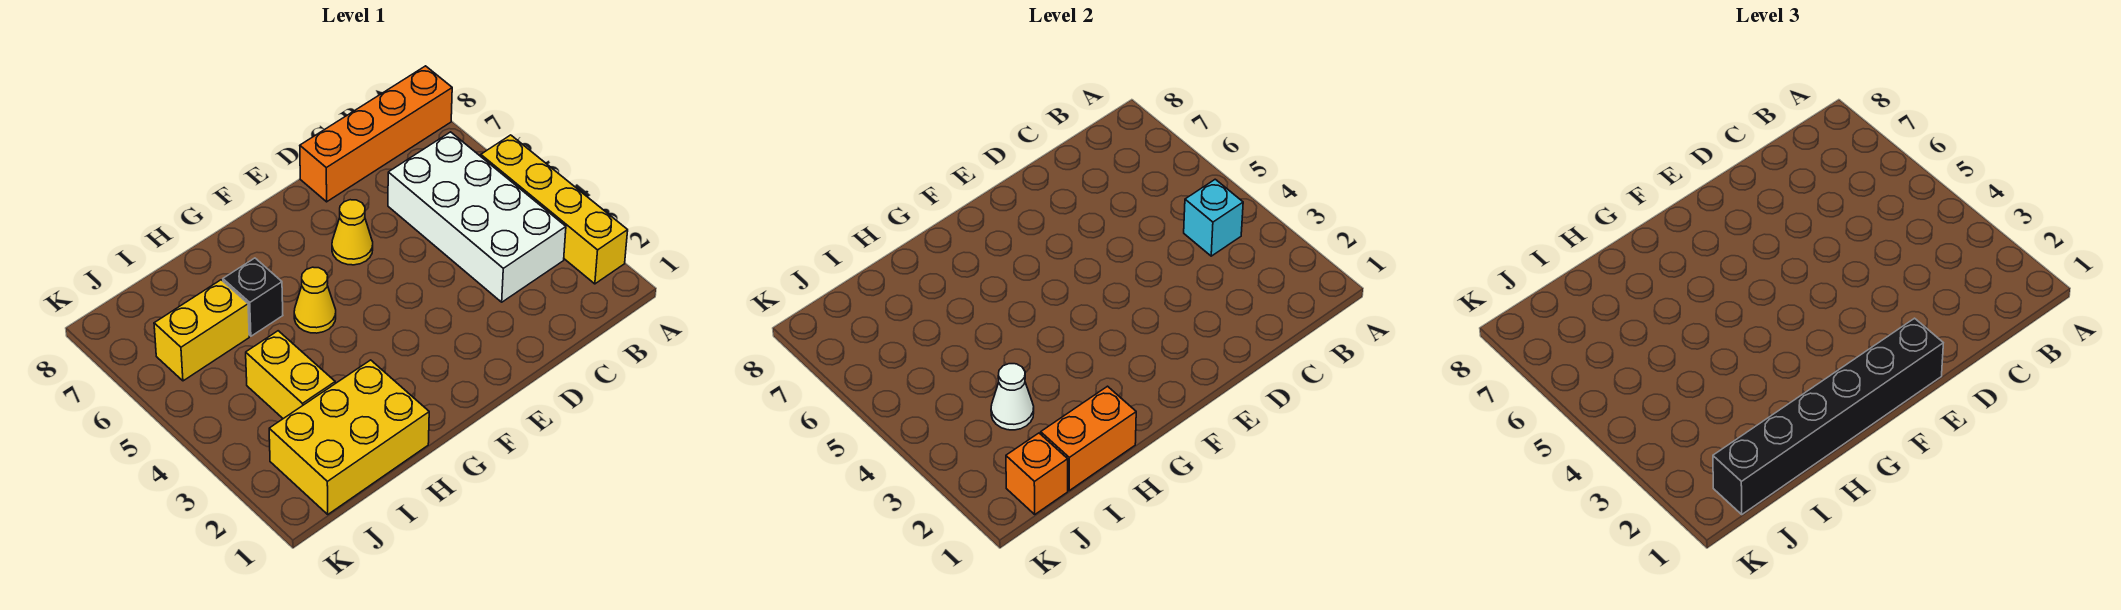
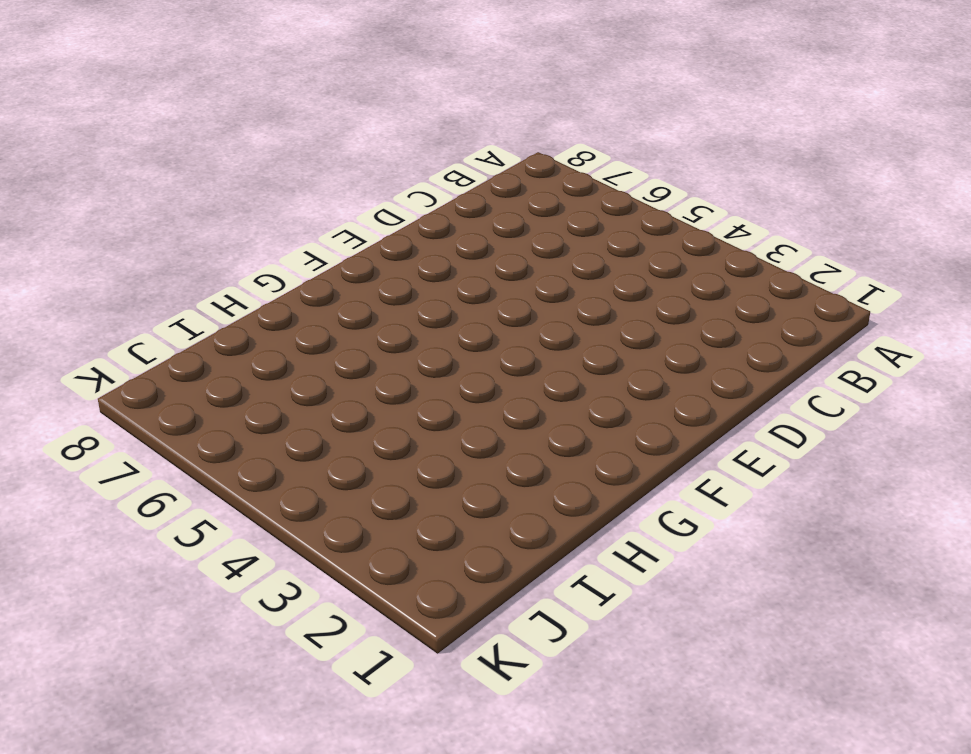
none -> yellow brick A2:A5 level 1
none -> orange brick A8:D8 level 1
none -> white brick B3:C6 level 1

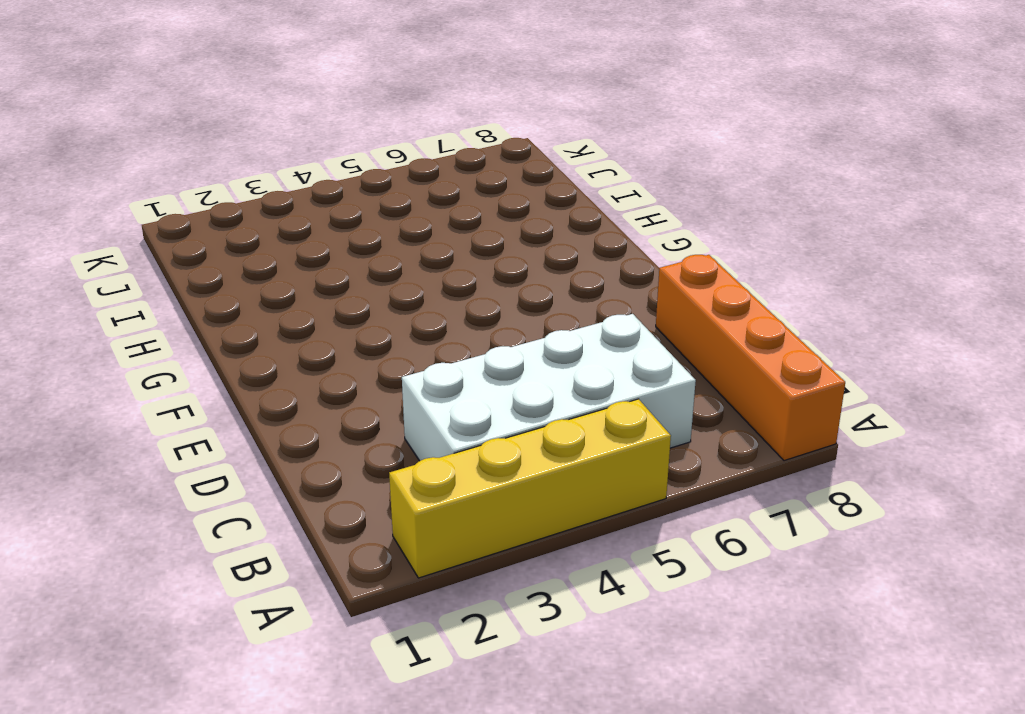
none -> yellow cone E6 level 1
none -> yellow cone G5 level 1
none -> yellow brick H1:J2 level 1

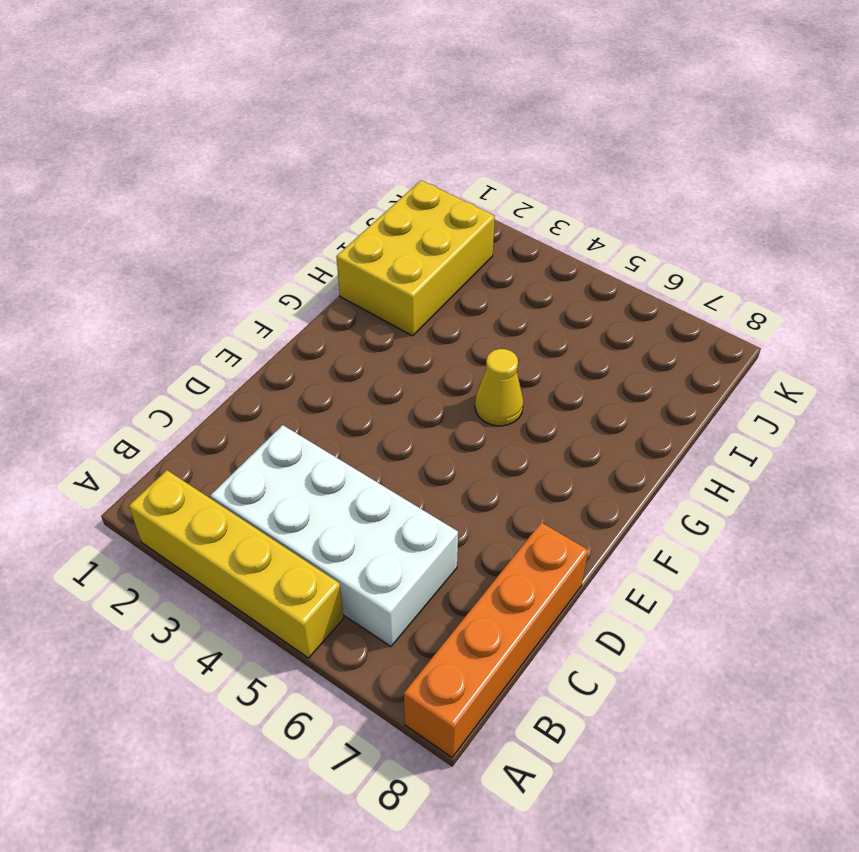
none -> yellow cone E6 level 1
none -> black brick H6 level 1
none -> yellow brick I3:I4 level 1

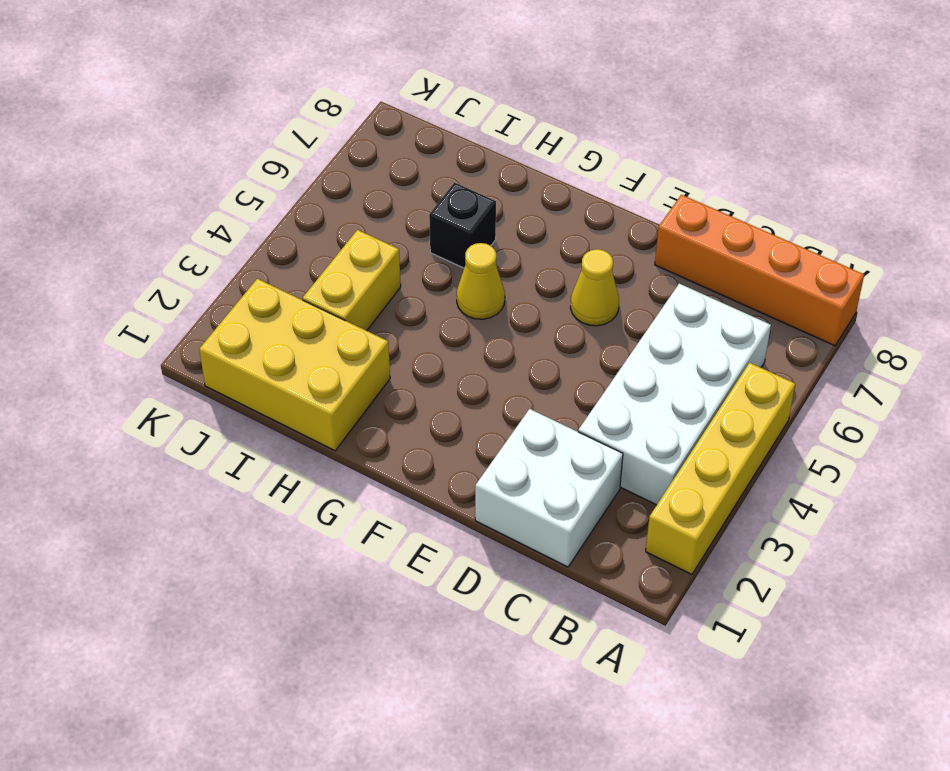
white brick C1:D2 level 1 -> none
none -> yellow brick I6:J6 level 1
none -> cyan brick B4 level 2
none -> orange brick H1:I1 level 2

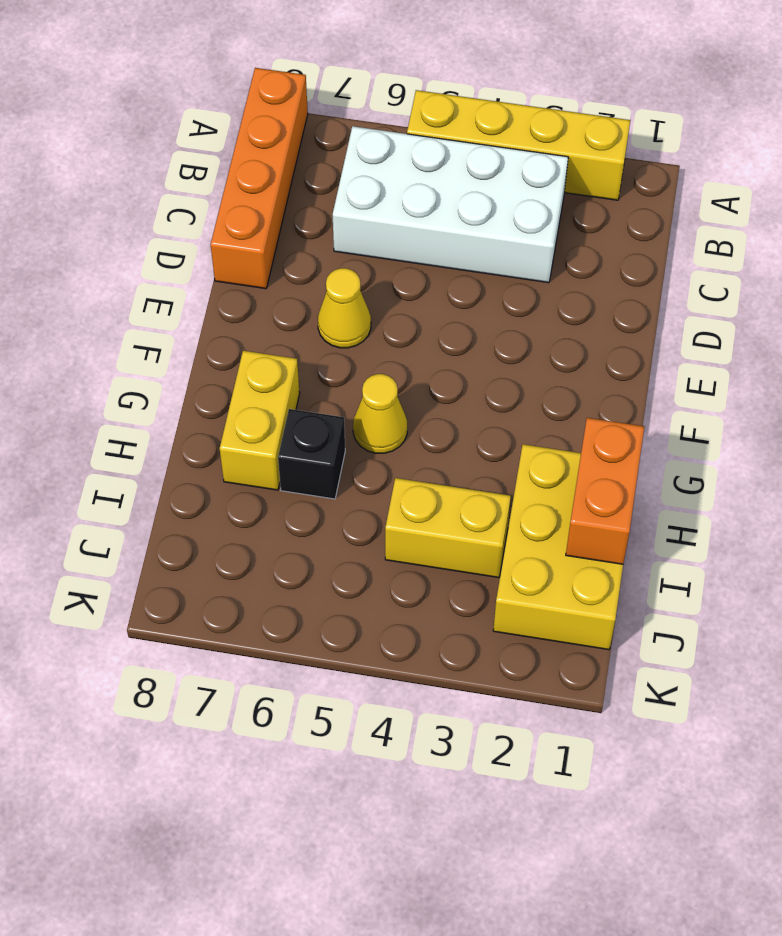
yellow brick G7:H7 level 1 -> yellow brick I6:J6 level 1
none -> cyan brick B4 level 2
none -> white cone I3 level 2
none -> orange brick J1 level 2

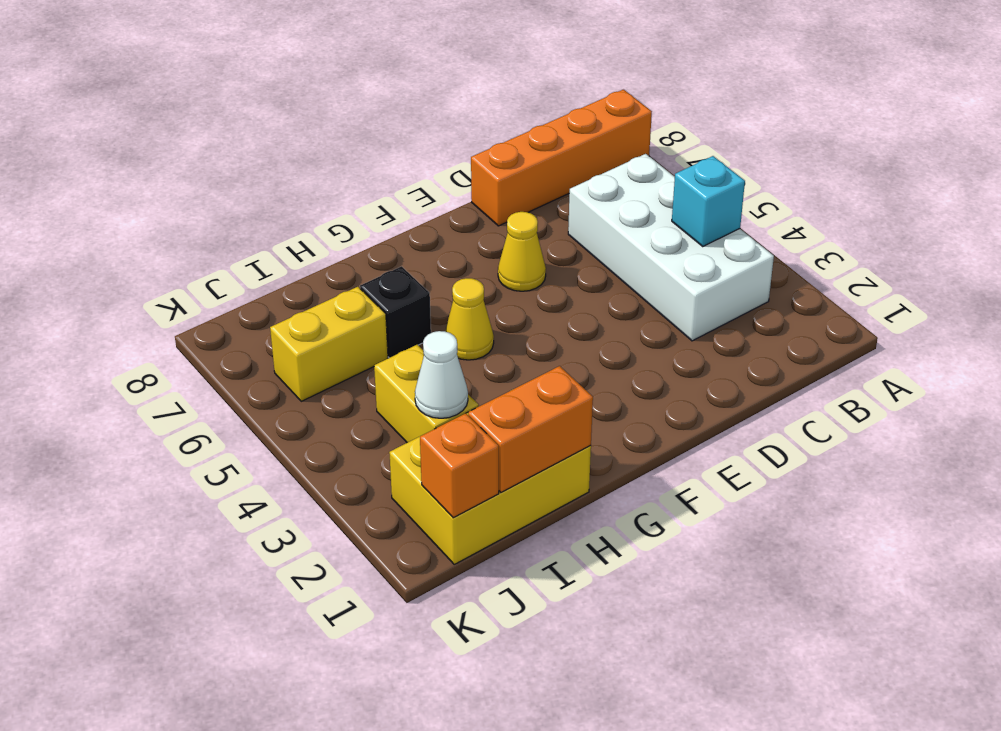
none -> yellow brick A2:A5 level 1
none -> black brick E1:J1 level 3

